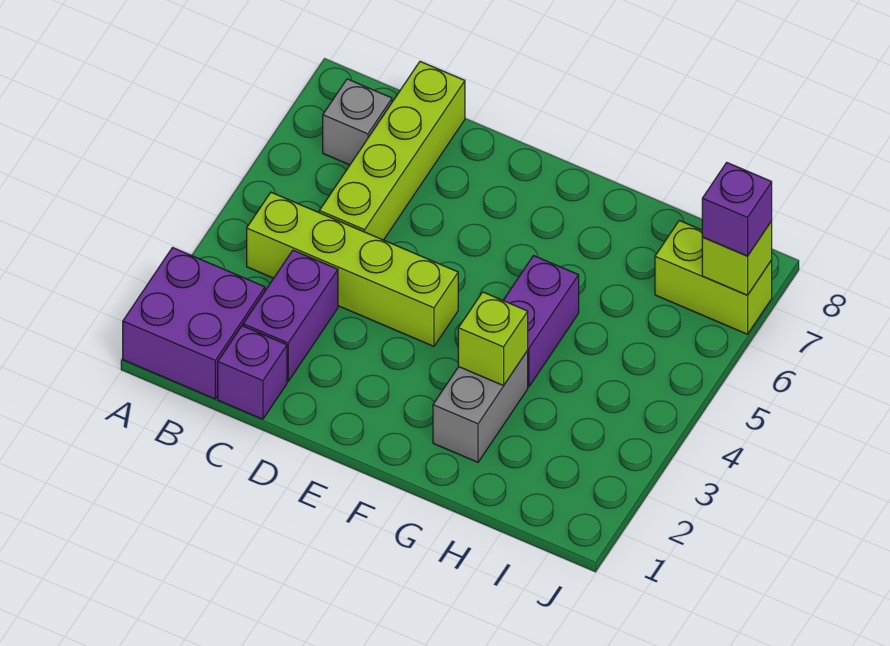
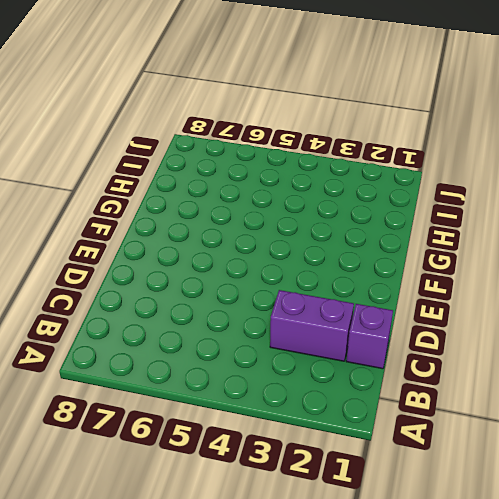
none -> purple brick A1:B2 level 1
none -> lime brick B4:E4 level 1
none -> grey brick B7 level 1

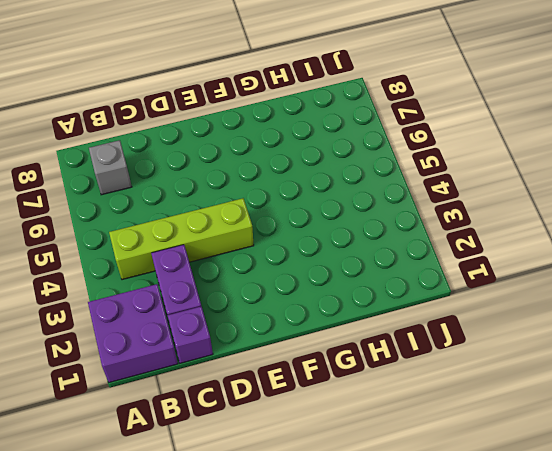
none -> lime brick C5:C8 level 1
none -> grey brick G2:G3 level 1
none -> purple brick G4:G5 level 1

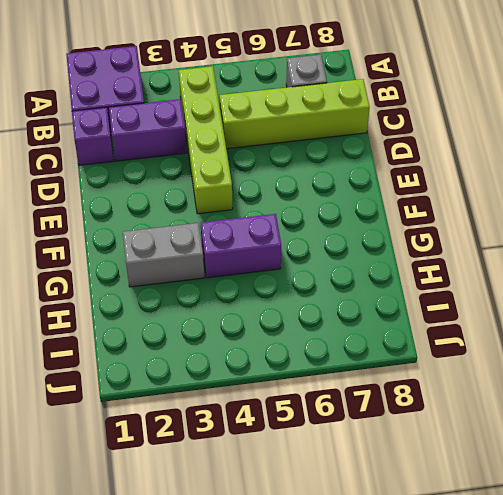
none -> lime brick I7:J7 level 1
none -> lime brick G3 level 2
none -> lime brick J7 level 2

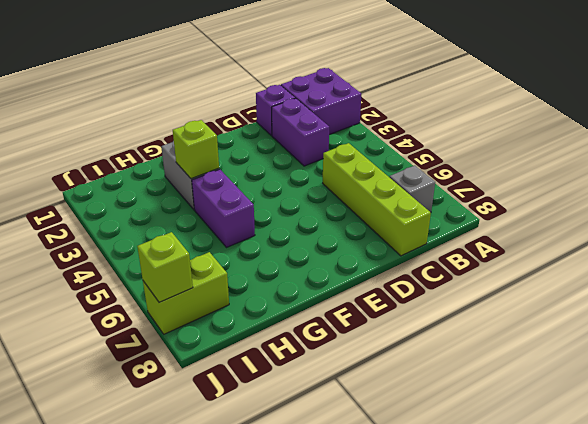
none -> lime brick B4:E4 level 1
none -> purple brick J7 level 3

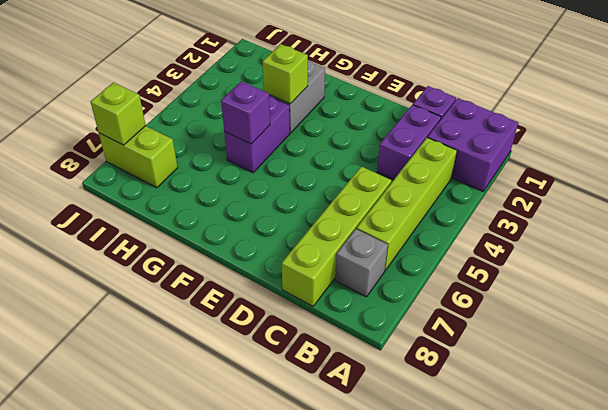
lime brick B3:B6 level 1 -> lime brick B4:E4 level 1
purple brick G5 level 2 -> purple brick J7 level 3

